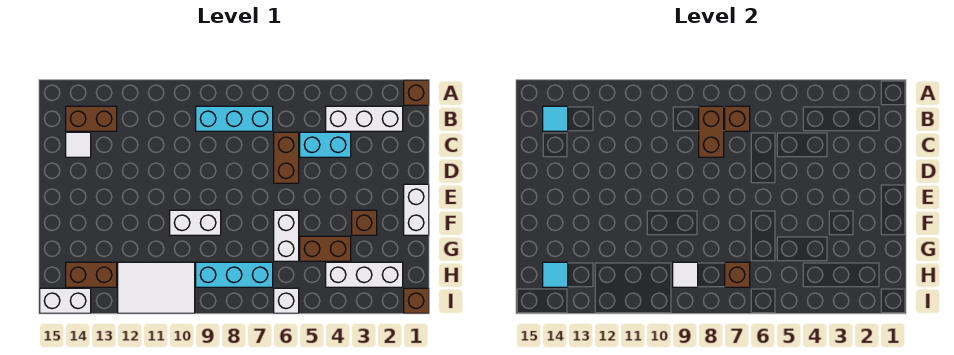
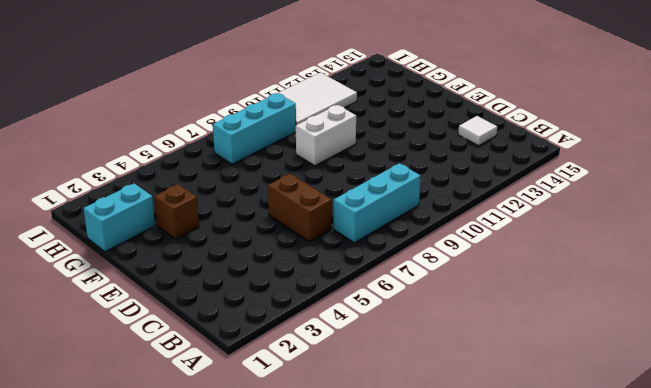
cyan brick G1:G2 level 1 -> cyan brick C4:C5 level 1
none -> brown brick A1 level 1
none -> white brick B2:B4 level 1
none -> brown brick B13:B14 level 1

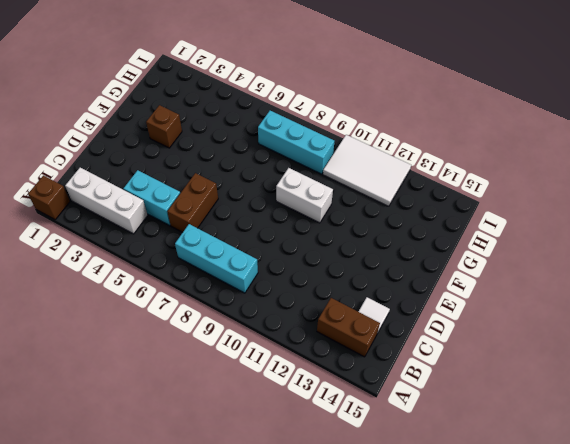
none -> white brick E1:F1 level 1
none -> white brick F6:G6 level 1
none -> brown brick G4:G5 level 1

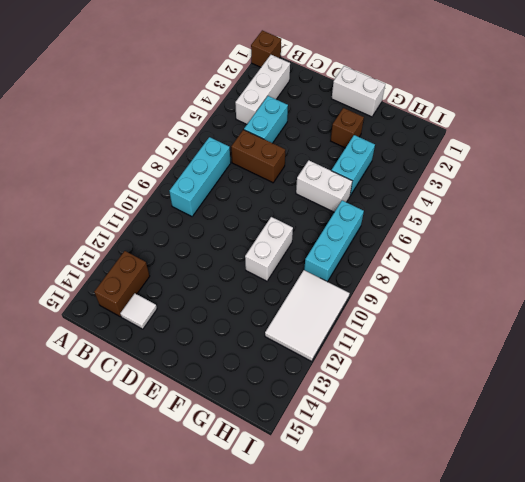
cyan brick G4:G5 level 1 -> brown brick G4:G5 level 1
none -> white brick H2:H4 level 1
none -> brown brick H13:H14 level 1
none -> brown brick I1 level 1

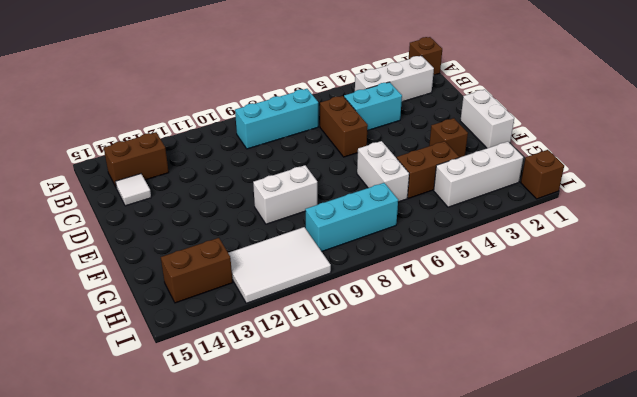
none -> white brick I6 level 1
none -> white brick I14:I15 level 1
none -> brown brick B7 level 2

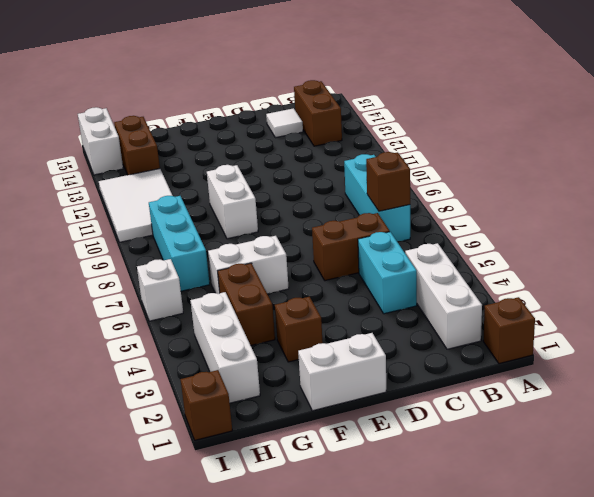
none -> brown brick B8:C8 level 2
none -> cyan tile B14 level 2
none -> brown brick H7 level 2

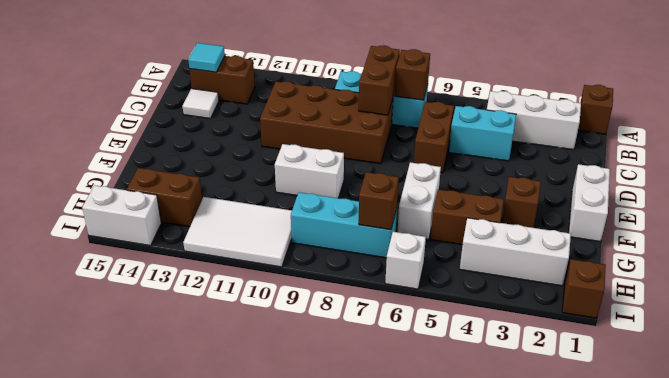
brown brick C8:D11 level 1 -> none
none -> white tile H9 level 2
none -> cyan tile H14 level 2

